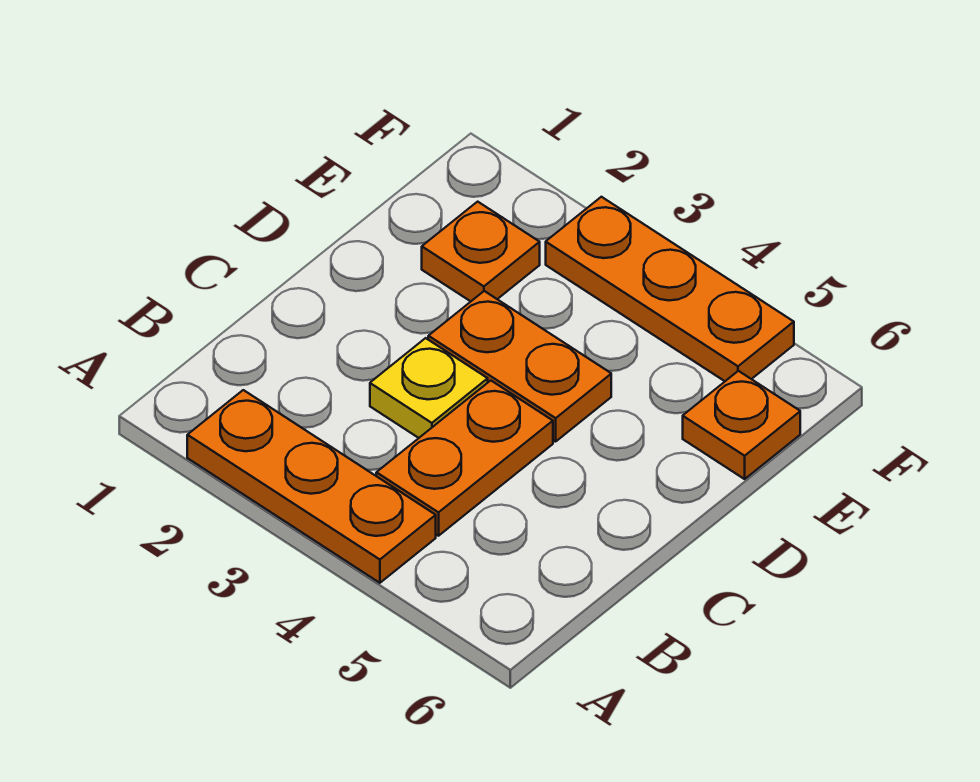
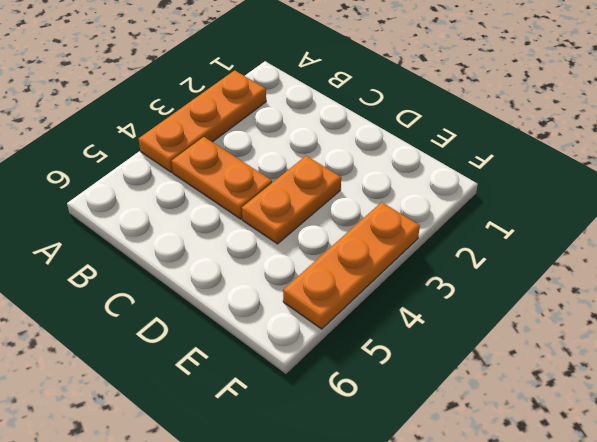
none -> yellow plate C3 level 1
none -> orange plate E2 level 1

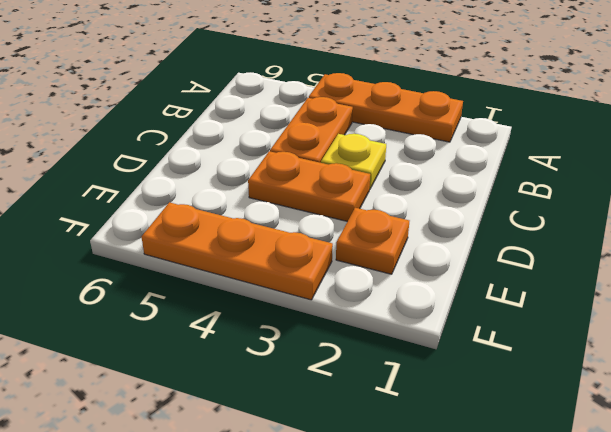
none -> orange plate E6 level 1

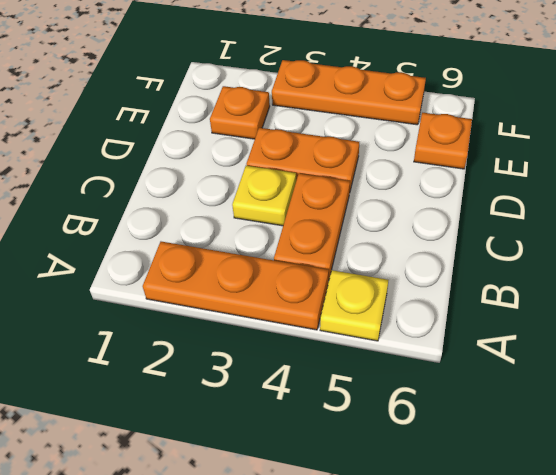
yellow plate A5 level 1 -> none

